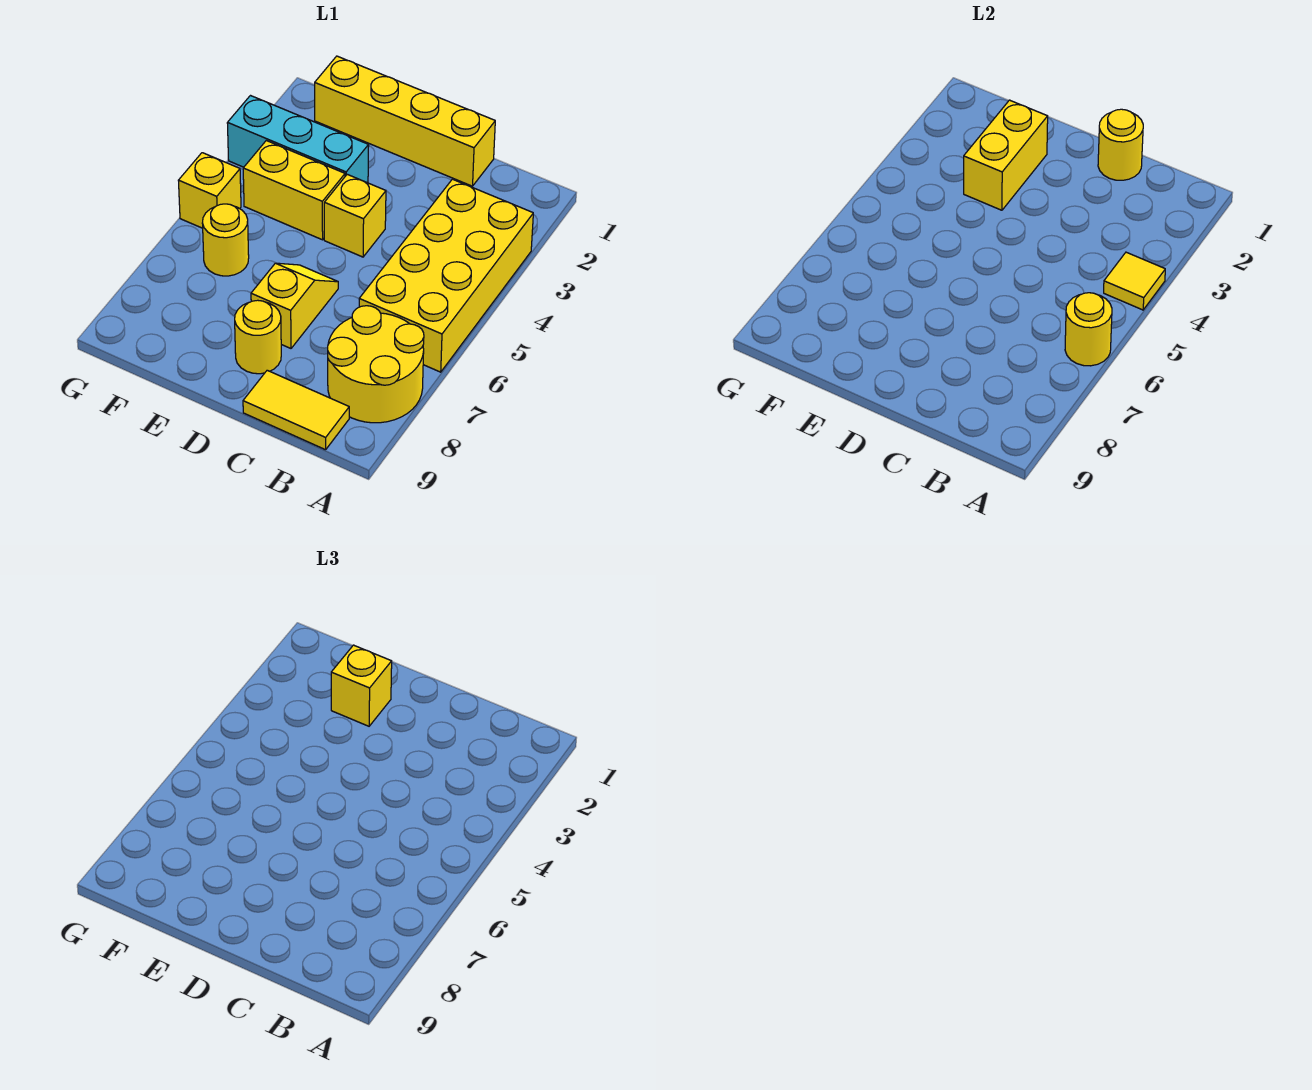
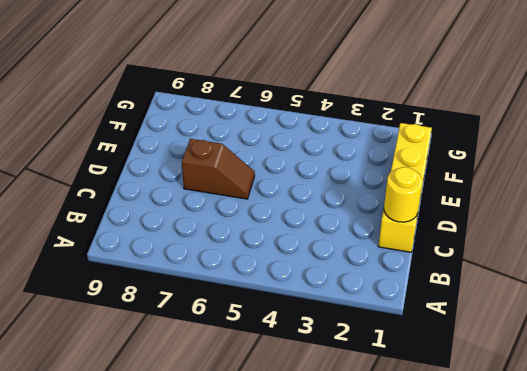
brown slope D6:D7 level 1 top 7 -> yellow slope D6:D7 level 1 top 7
none -> yellow brick A3:B6 level 1
none -> yellow round brick A7:B8 level 1
none -> yellow tile B9:C9 level 1

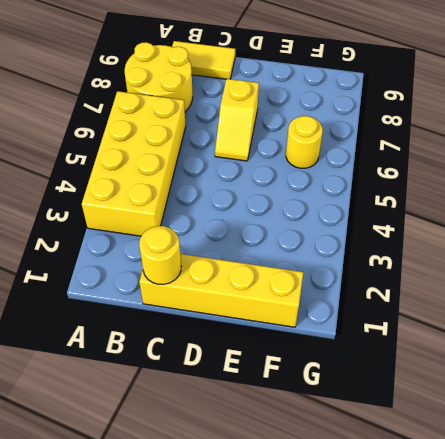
none -> yellow brick D4 level 1
none -> yellow round brick D8 level 1
none -> cyan brick E3:G3 level 1

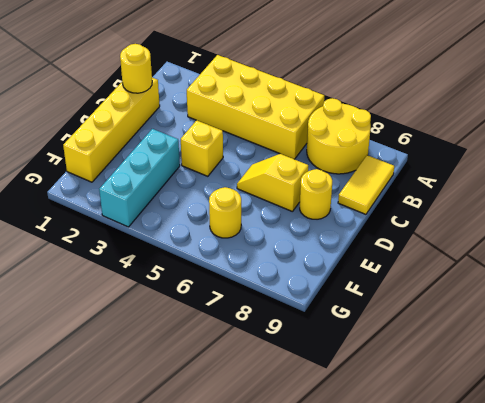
none -> yellow brick E4:F4 level 1
none -> yellow brick G5 level 1
none -> yellow tile A4 level 2

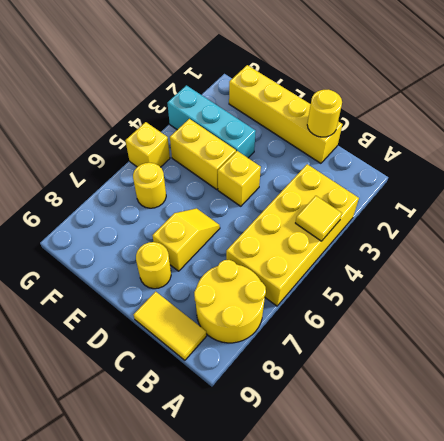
none -> yellow round brick A6 level 2
none -> yellow brick E2:E3 level 2
none -> yellow brick E2 level 3

